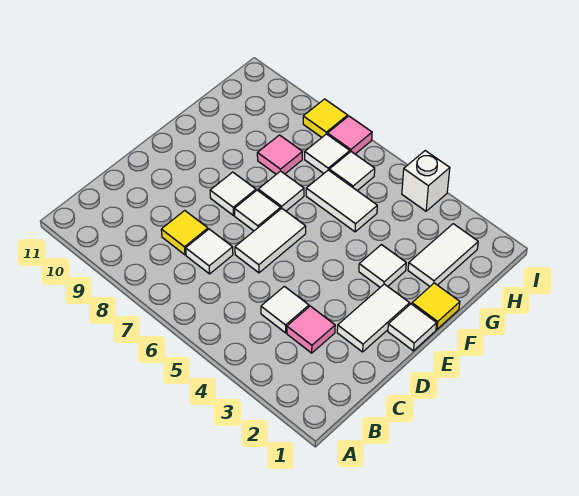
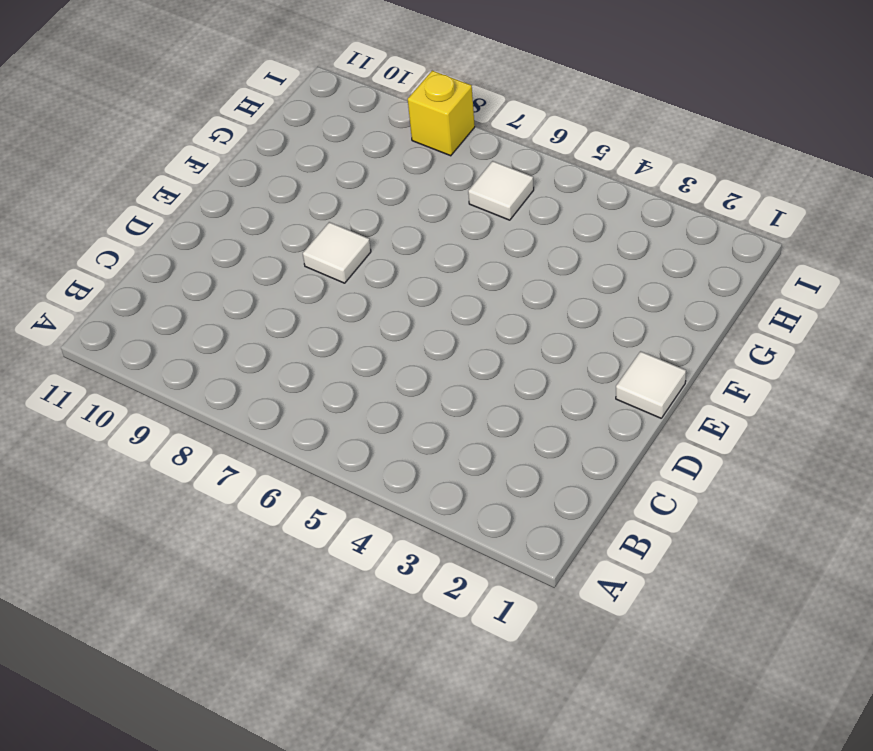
yellow brick I8 level 1 -> yellow tile I8 level 1
none -> pink tile C3 level 1
none -> white tile C4 level 1
none -> white tile C7 level 1

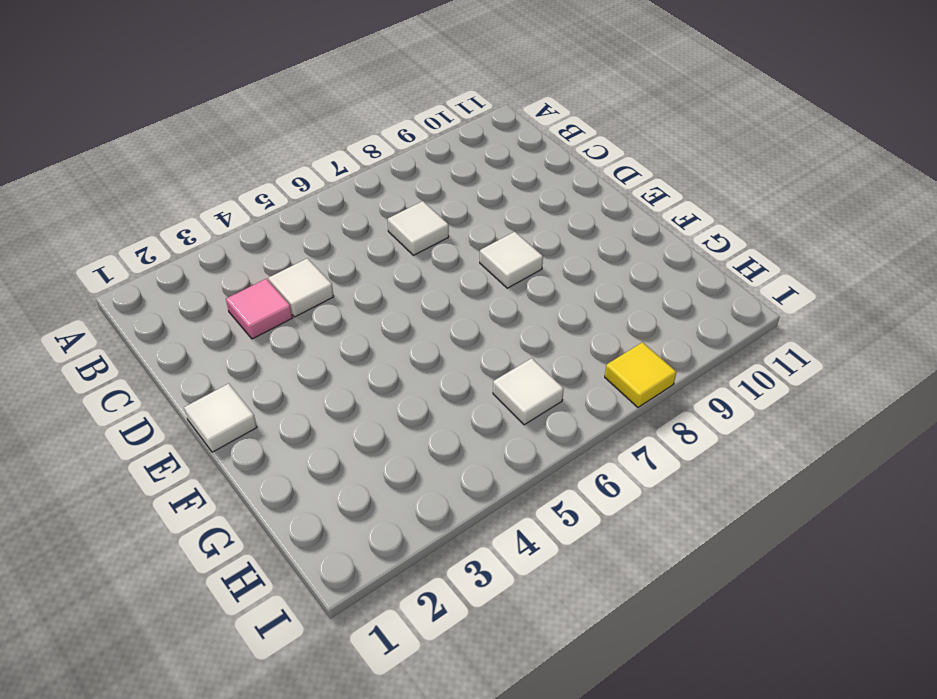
none -> yellow tile C8 level 1
none -> white tile D2:E2 level 1
none -> white tile D6:E6 level 1

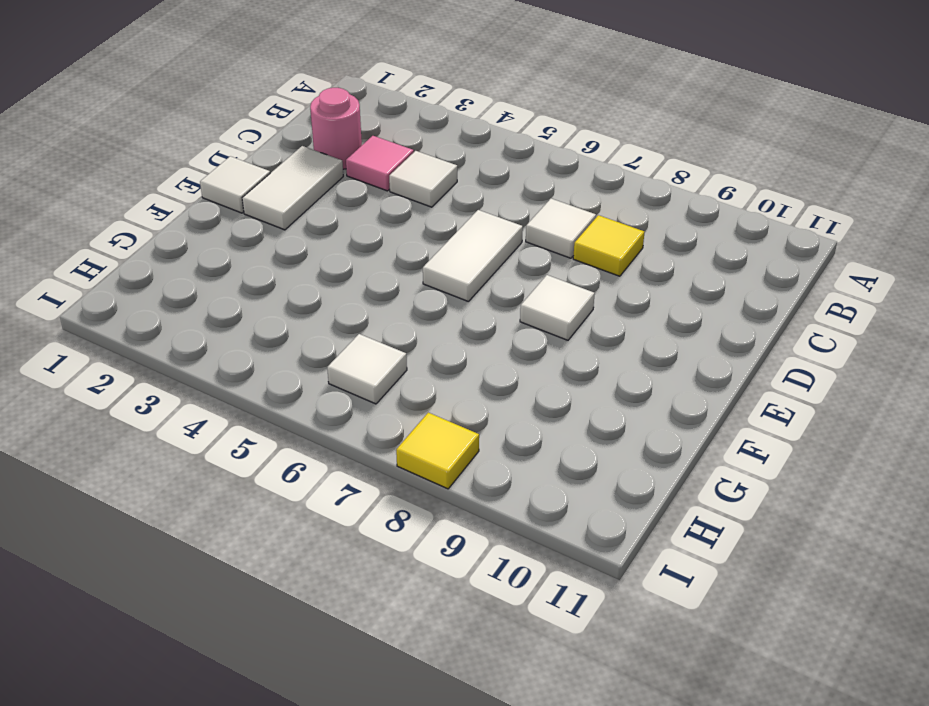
pink round brick C2 level 1 -> none
none -> white tile E7 level 1
none -> yellow tile F1 level 1
none -> white tile F3 level 1

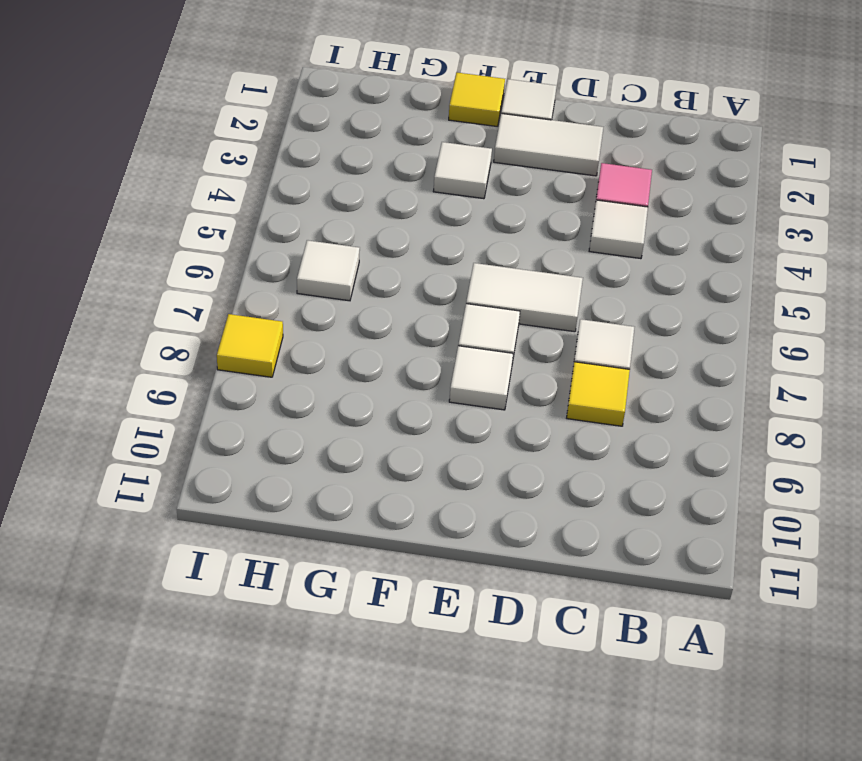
none -> white tile F7 level 1
none -> white tile G2:H2 level 1
none -> white tile G5:G6 level 1

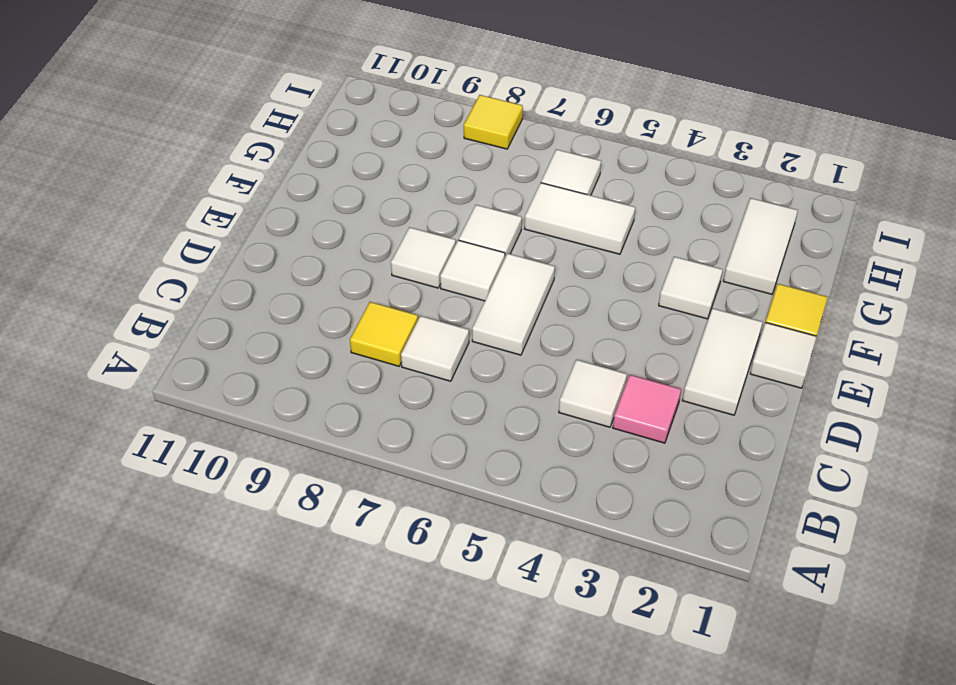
none -> pink tile G8 level 1
none -> white tile H7 level 1
none -> white brick I4 level 1

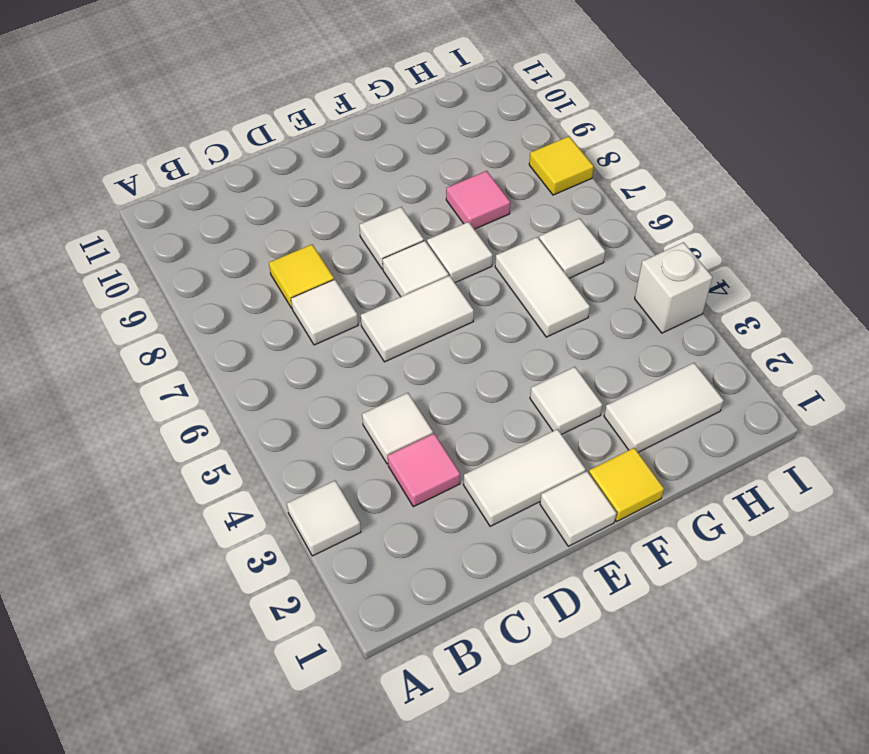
white tile A3 level 1 -> white tile H7 level 1
none -> pink tile I7 level 1

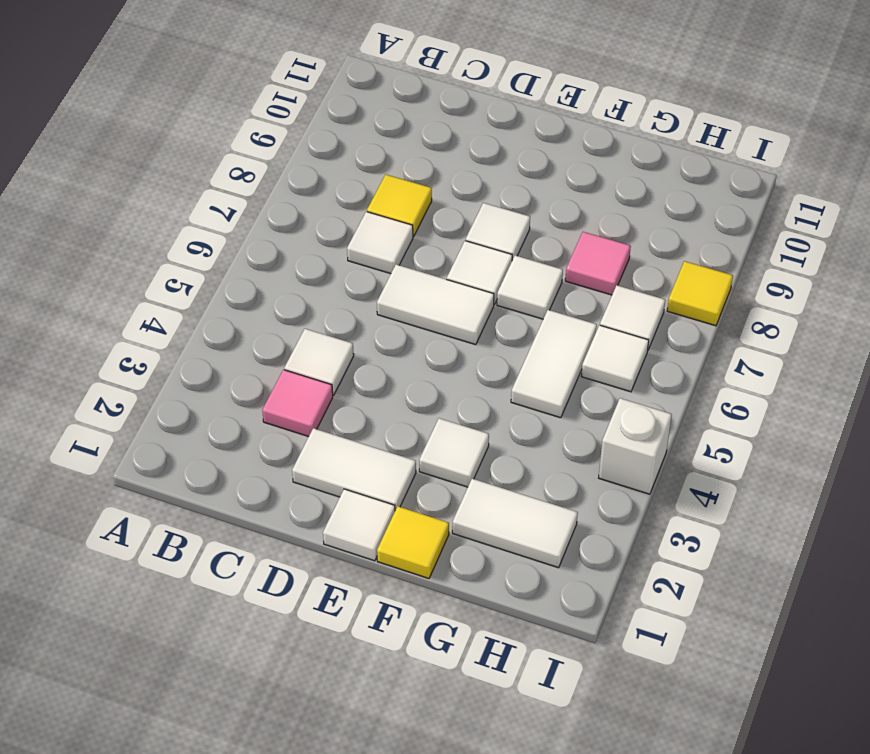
none -> pink tile I7 level 1

